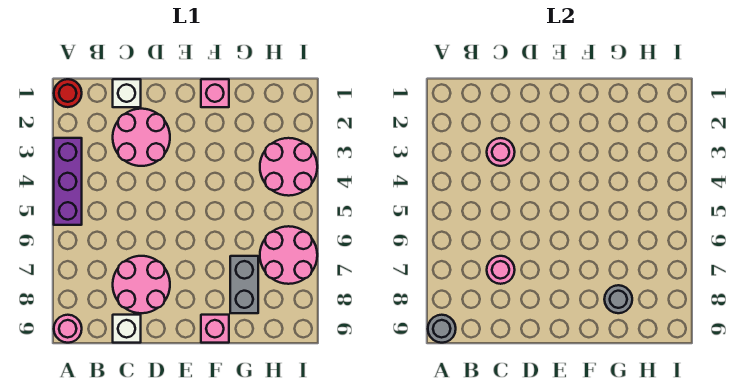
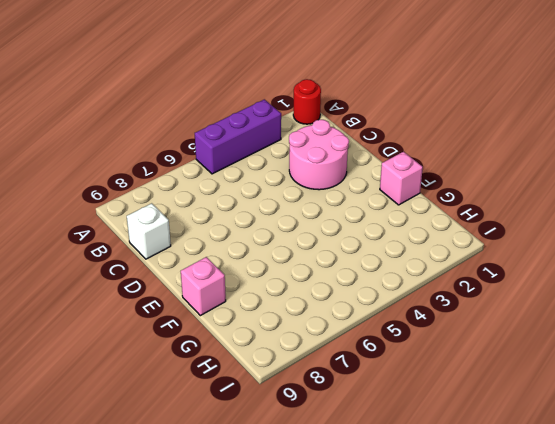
none -> pink round brick A9 level 1
none -> white brick C1 level 1
none -> pink round brick C7:D8 level 1

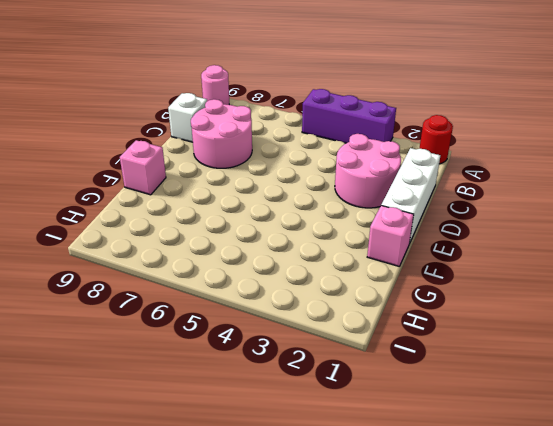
white brick C1:E1 level 1 -> white brick C1 level 1
none -> grey brick G7:G8 level 1
none -> pink round brick H3:I4 level 1
none -> pink round brick H6:I7 level 1

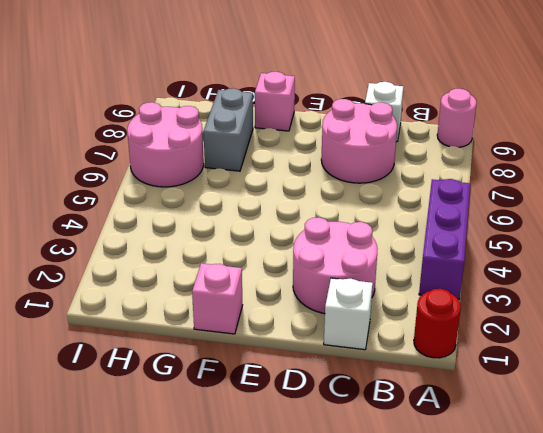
none -> pink round brick H3:I4 level 1
none -> grey round brick A9 level 2
none -> pink round brick C3 level 2

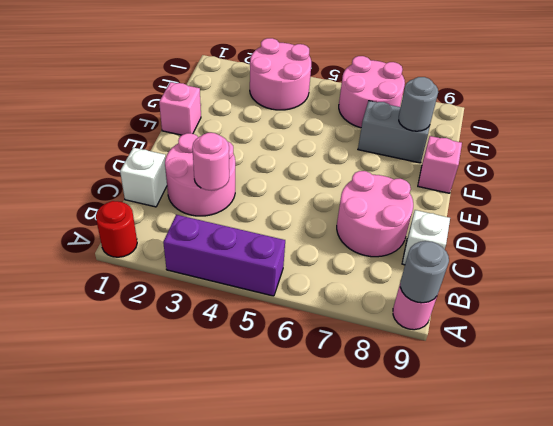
none -> pink round brick C7 level 2

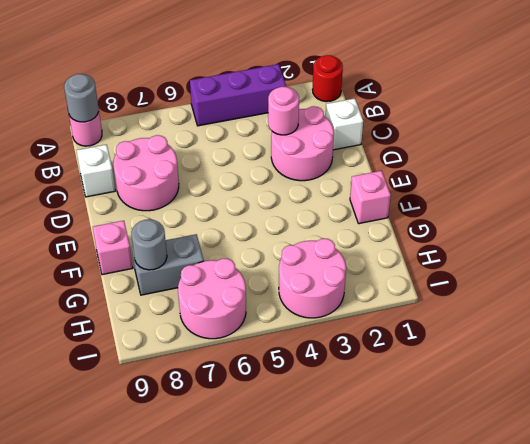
none -> pink round brick C7 level 2

